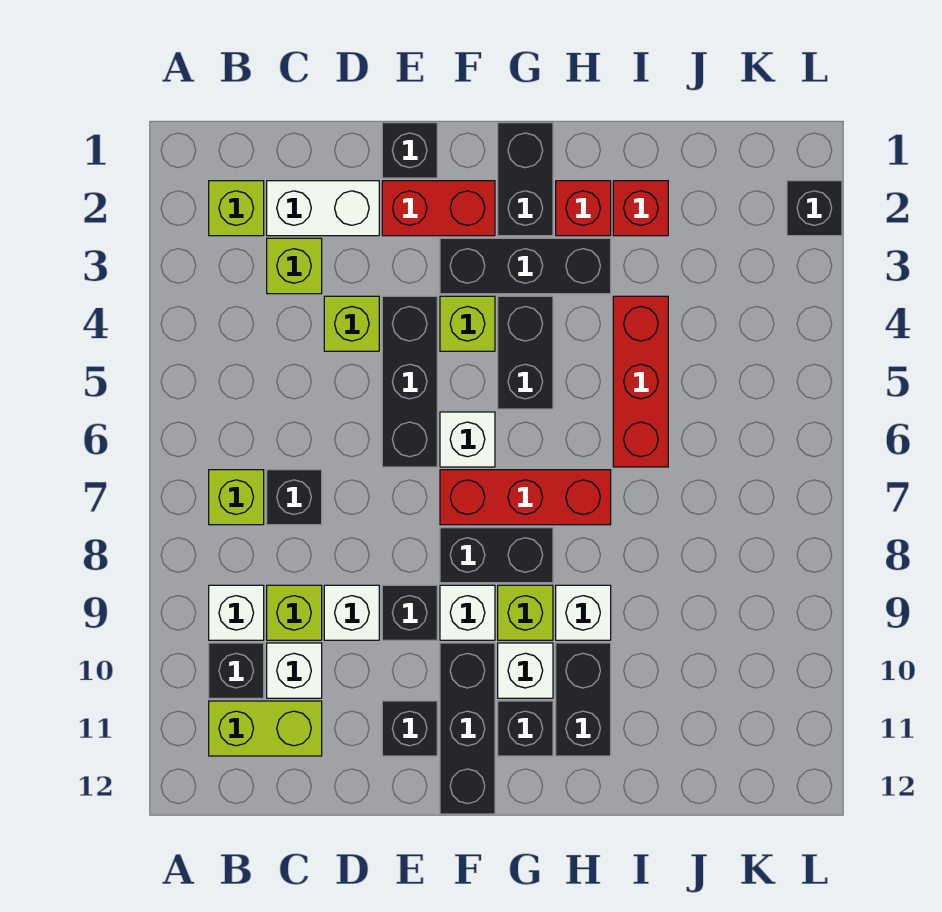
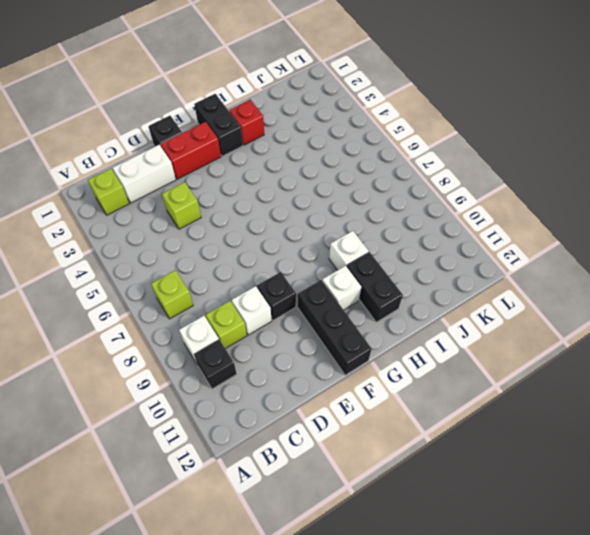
none -> lime brick B11:C11 level 1
none -> lime brick C3 level 1
none -> black brick C7 level 1
none -> white brick C10 level 1

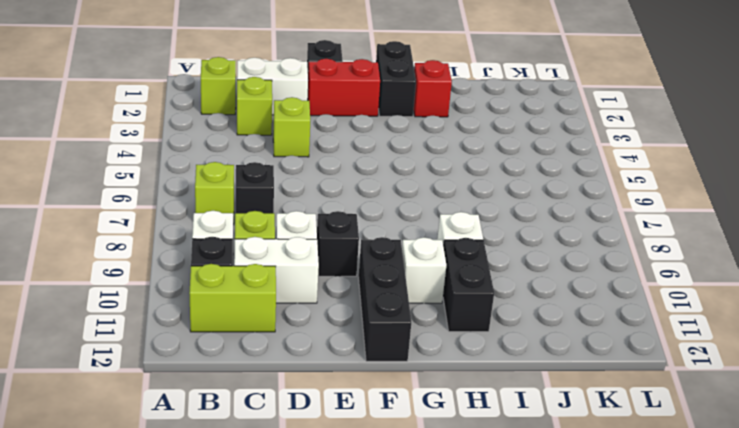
white brick C10:D10 level 1 -> white brick C10 level 1
none -> black brick E4:E6 level 1
none -> black brick E11 level 1
none -> black brick F3:H3 level 1
none -> lime brick F4 level 1

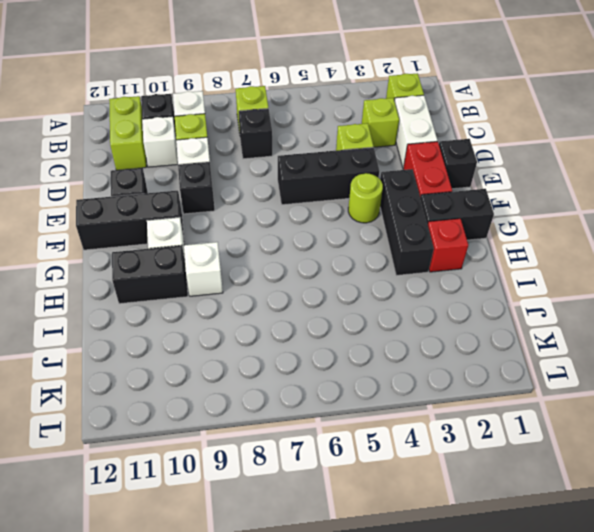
lime round brick F4 level 1 -> lime brick F4 level 1
none -> white brick F6 level 1
none -> red brick F7:H7 level 1
none -> black brick F8:G8 level 1
none -> white brick F9 level 1

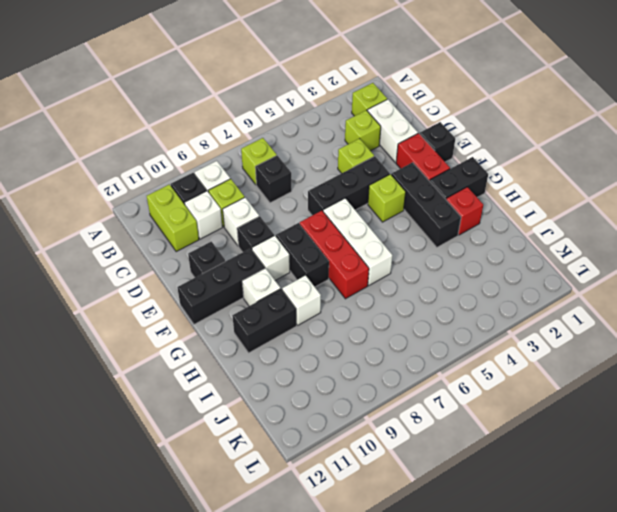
white brick F6:H6 level 1 -> white brick F6 level 1
none -> black brick G4:G5 level 1
none -> lime brick G9 level 1
none -> black brick G11 level 1
none -> red brick I2 level 1

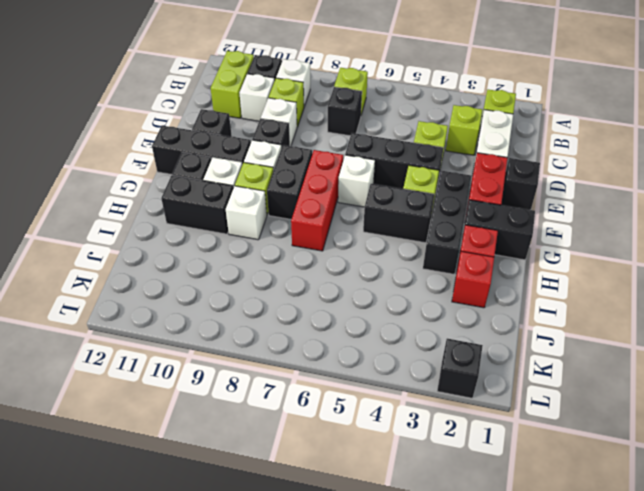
none -> red brick I4:I6 level 1

